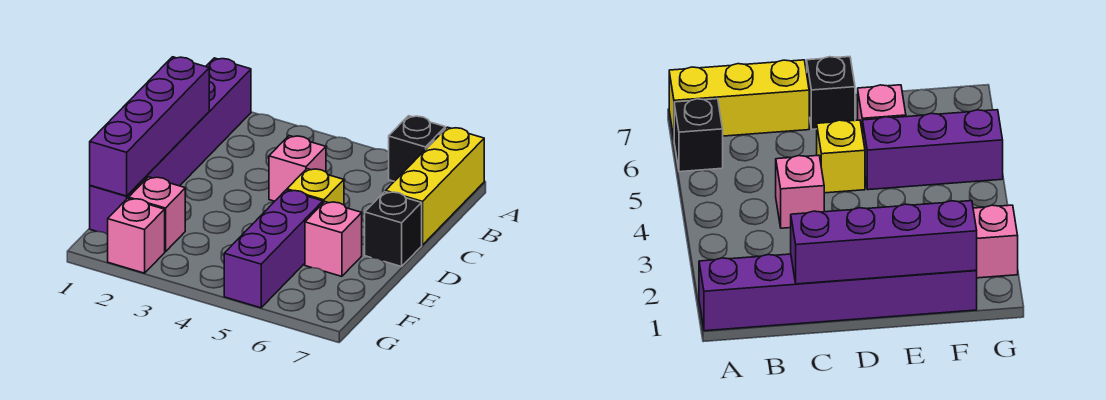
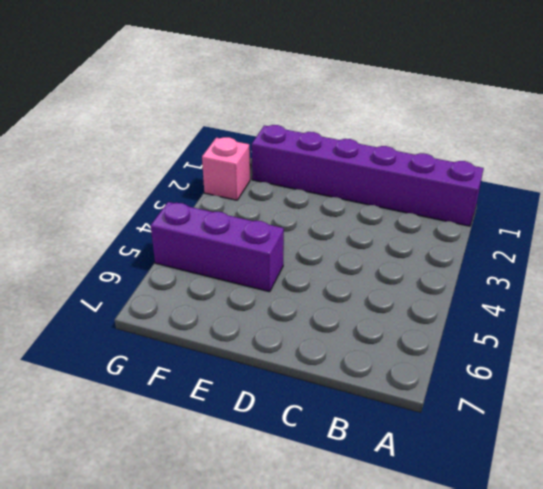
none -> black brick A6 level 1
none -> yellow brick A7:C7 level 1

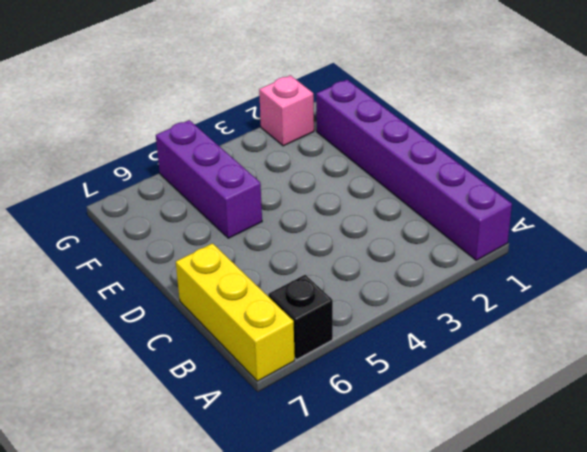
none -> pink brick C4 level 1
none -> yellow brick D5 level 1

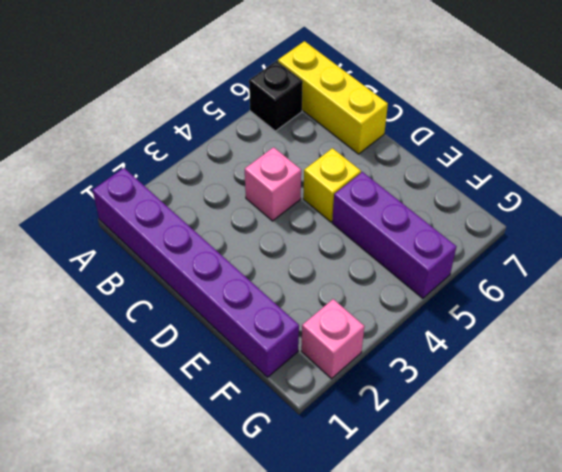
none -> black brick D7 level 1
none -> pink brick E6 level 1

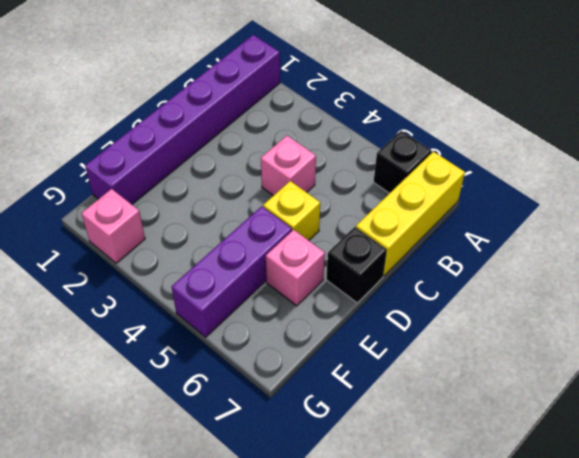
none -> pink brick F2 level 1
none -> purple brick C1:F1 level 2

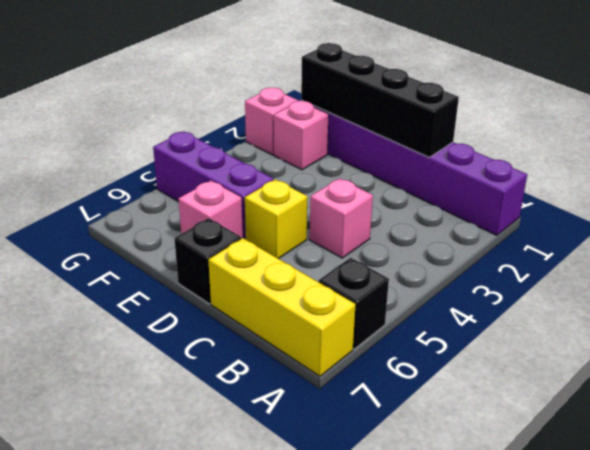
black brick C1:F1 level 2 -> purple brick C1:F1 level 2

